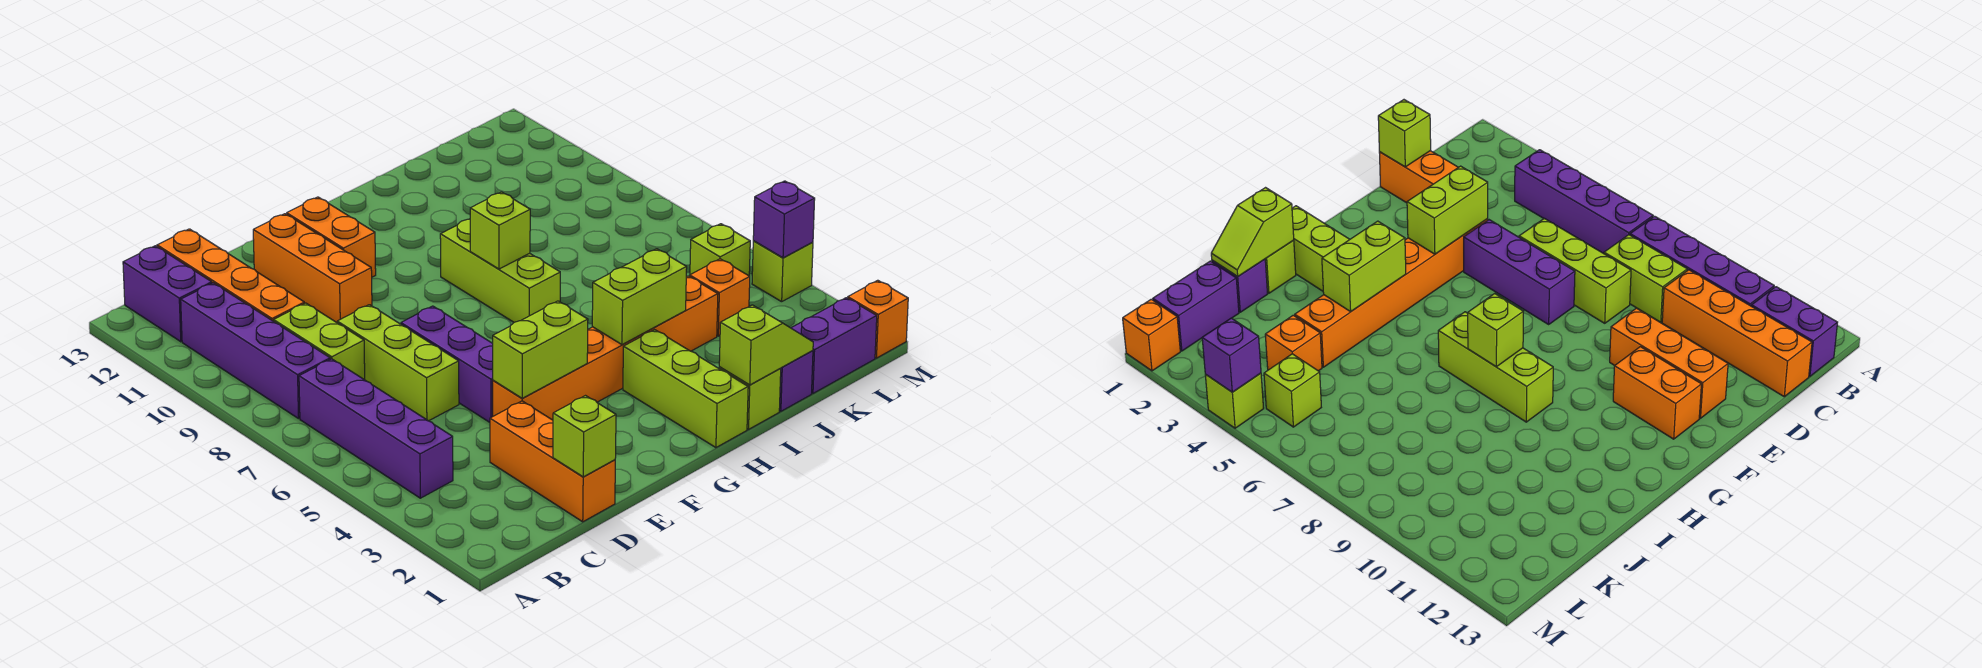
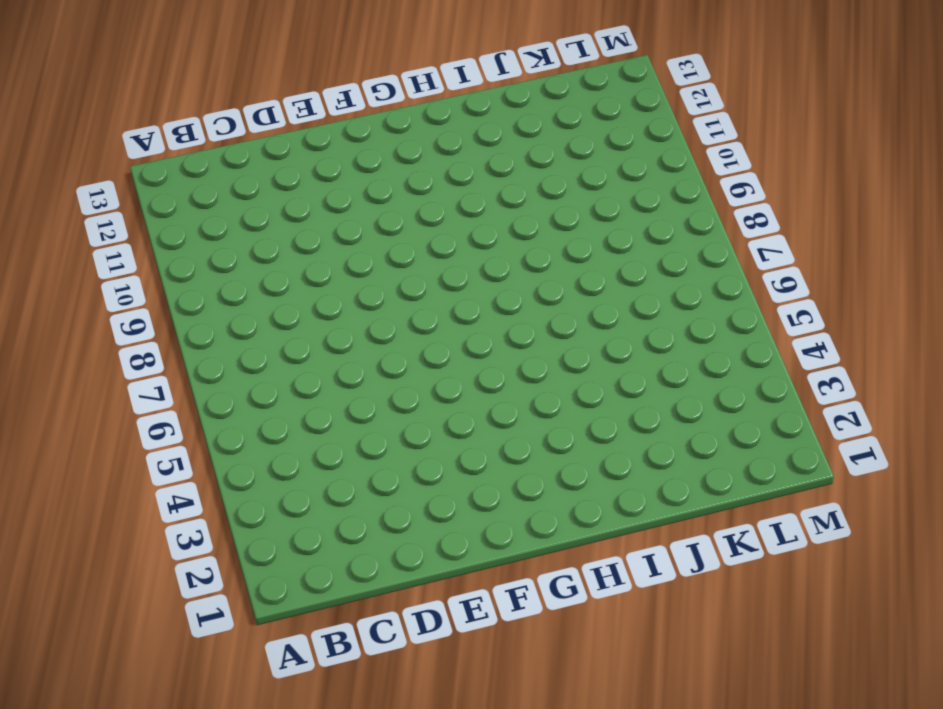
none -> purple brick B4:B7 level 1
none -> purple brick B8:B11 level 1
none -> purple brick B12:B13 level 1

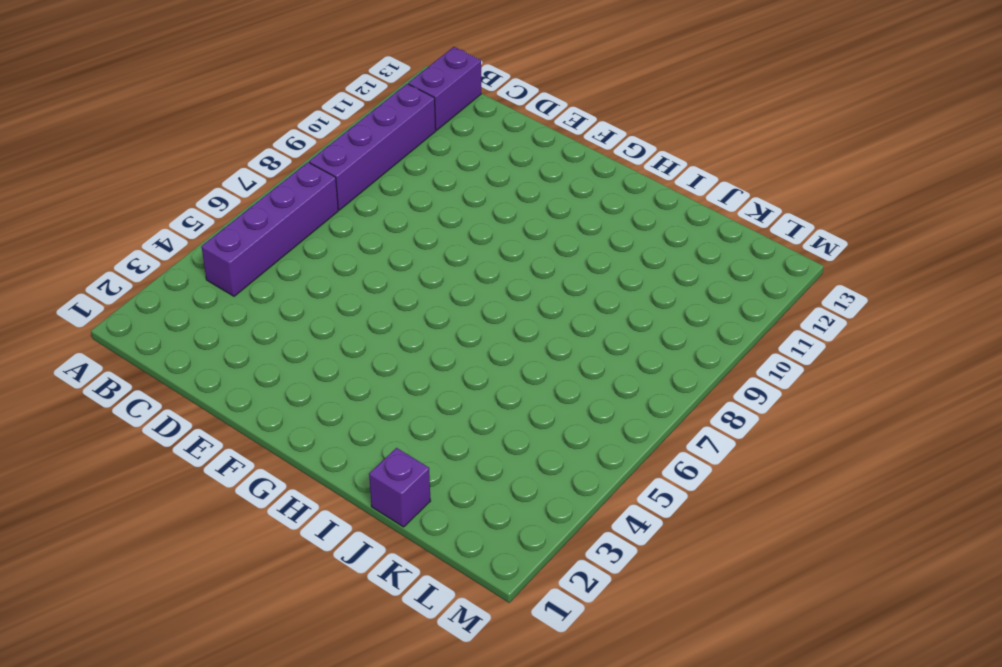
none -> lime brick C8:C9 level 1
none -> orange brick C10:C13 level 1
none -> orange brick D1:D3 level 1

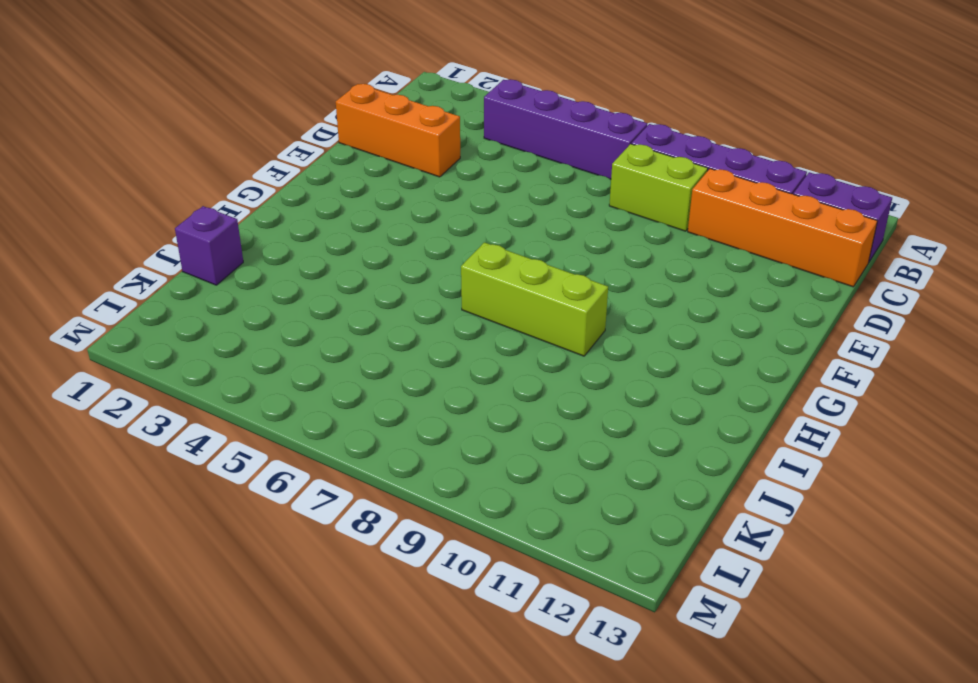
none -> lime brick D6:D8 level 1
none -> orange brick E4:J4 level 1
none -> purple brick E5:E7 level 1

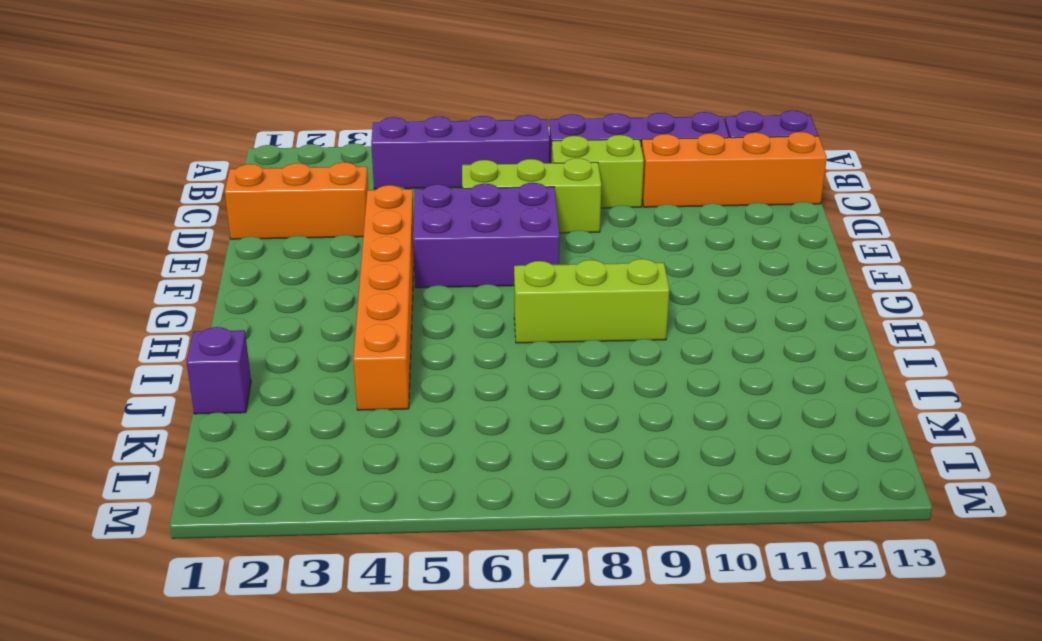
purple brick E5:F7 level 1 -> purple brick E5:E7 level 1
none -> orange brick E10:E12 level 1
none -> orange brick F11:F12 level 1
none -> lime brick H1:H3 level 1

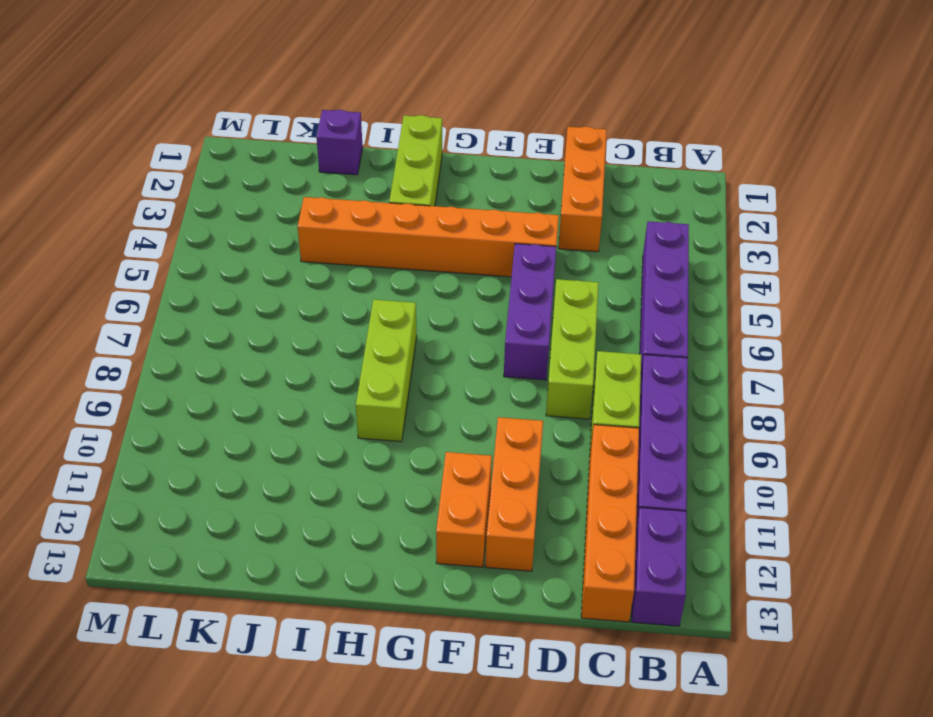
none -> lime brick I1 level 1
none -> purple brick K1:L1 level 1
none -> orange brick K4 level 1

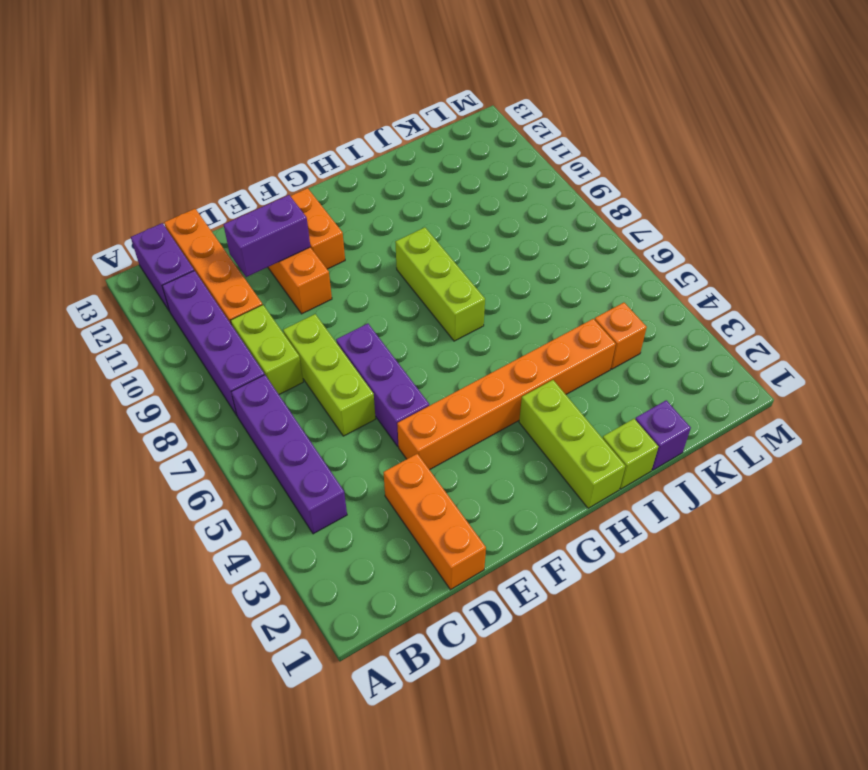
purple brick D11:E11 level 2 -> purple brick K1:L1 level 1
none -> lime brick L5 level 1
none -> orange brick M1 level 1
none -> lime brick M4 level 1

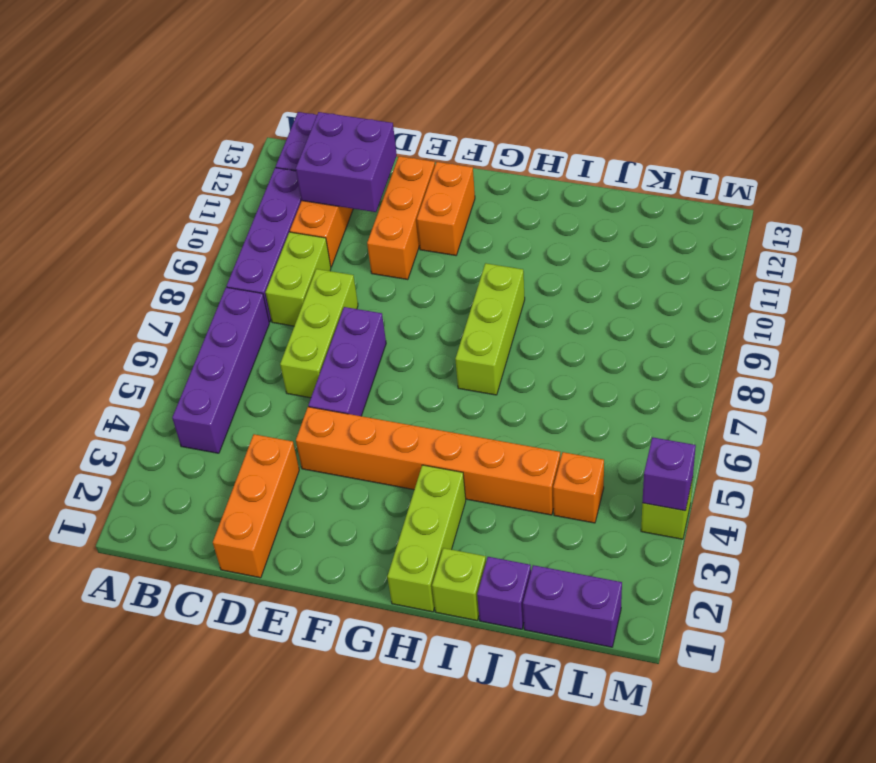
purple brick C11:D12 level 2 -> none
none -> lime brick L5 level 1
none -> orange brick M1 level 1
none -> lime brick D1 level 2

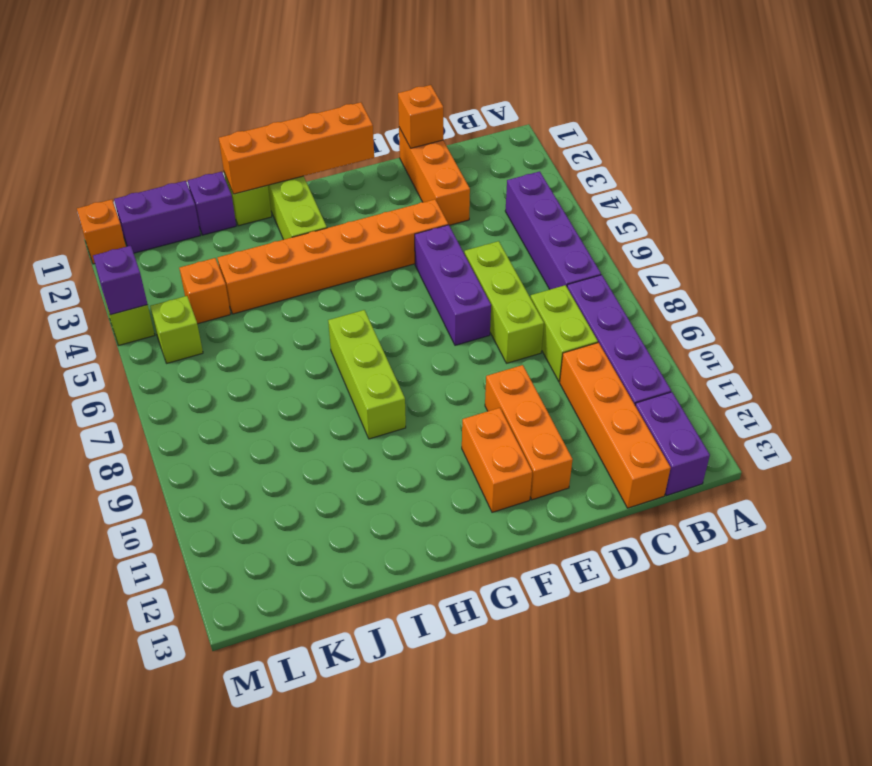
orange brick D1 level 2 -> lime brick D1 level 2
orange brick F1:I1 level 2 -> lime slope I1:J1 level 2 top I
none -> lime brick E4:F4 level 2
none -> lime brick H4:I4 level 2
none -> lime brick H8 level 2

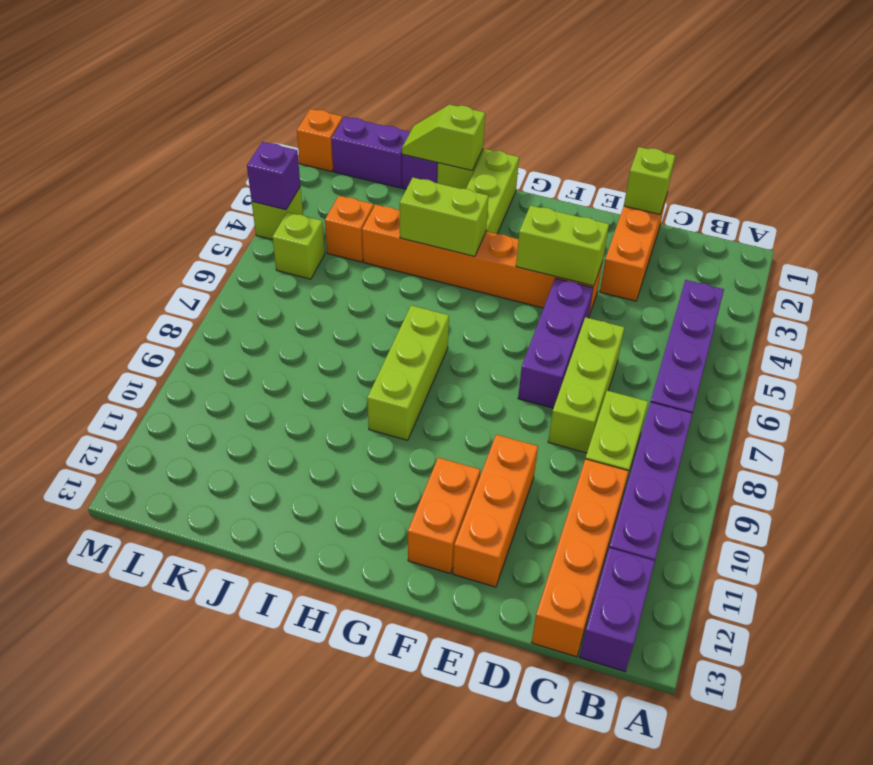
none -> lime brick H8 level 2

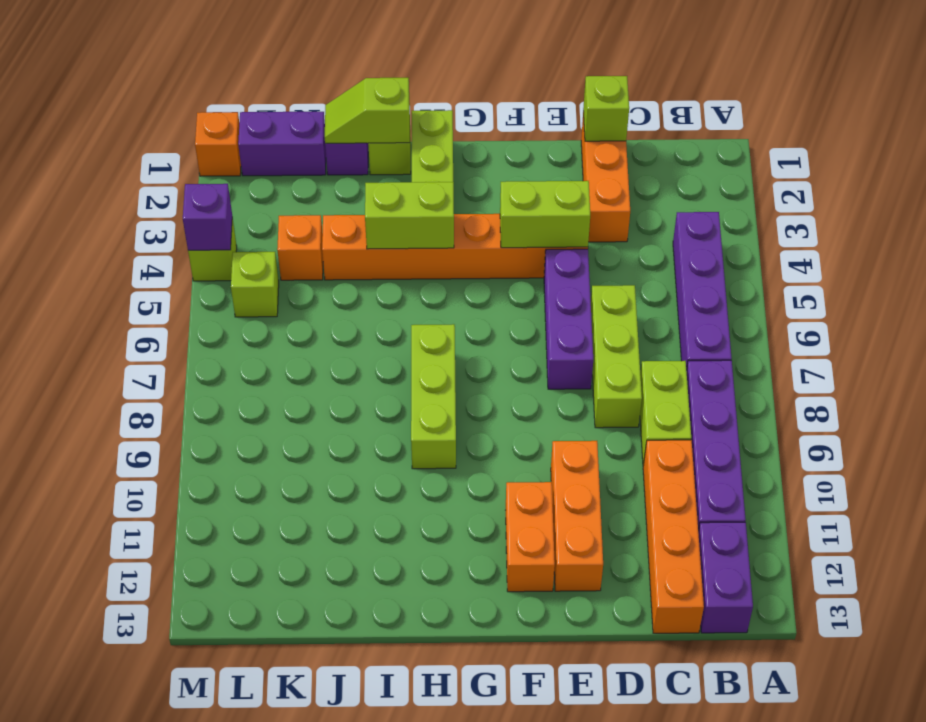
none -> lime brick H8 level 2

